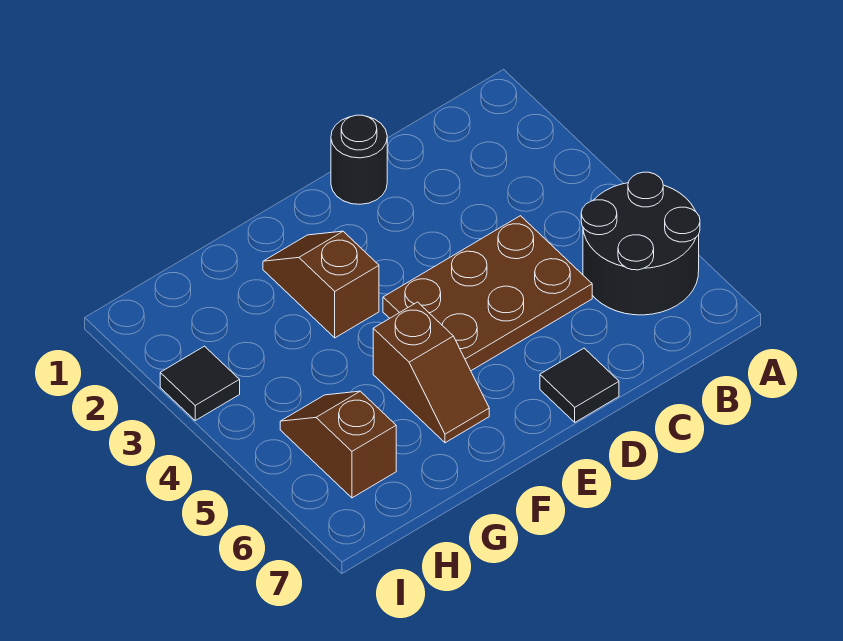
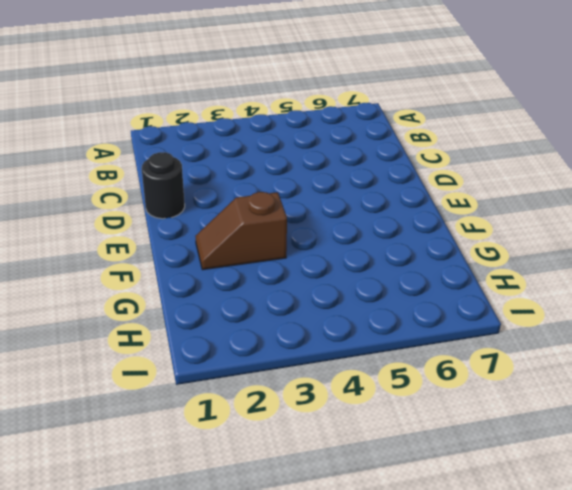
none -> black round brick A5:B6 level 1
none -> brown plate C4:E5 level 1

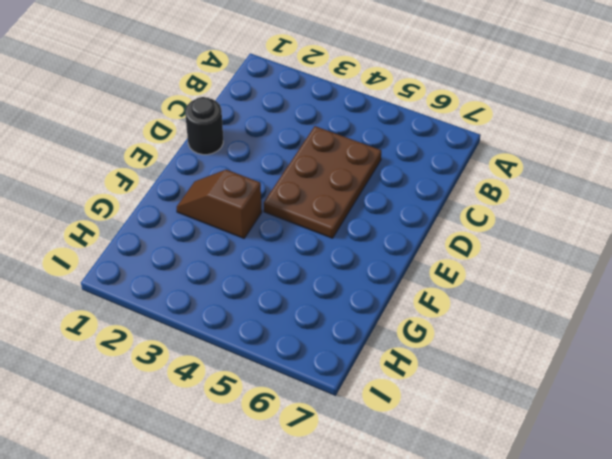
none -> black round brick A5:B6 level 1
none -> black tile D7 level 1

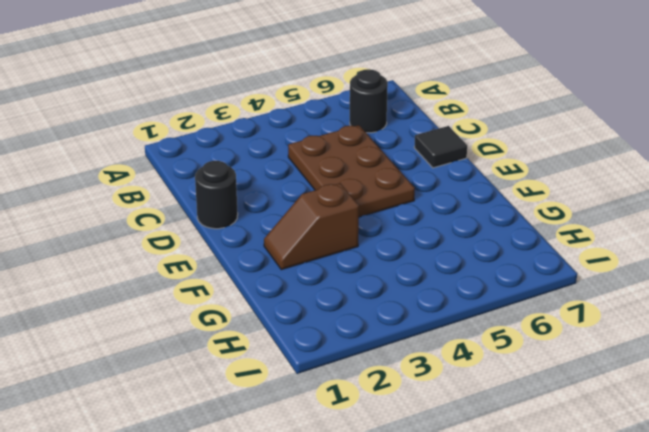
black round brick B6 level 1 -> black round brick A5:B6 level 1
none -> brown slope F5:F6 level 1 top 5
none -> brown slope H5:H6 level 1 top 6

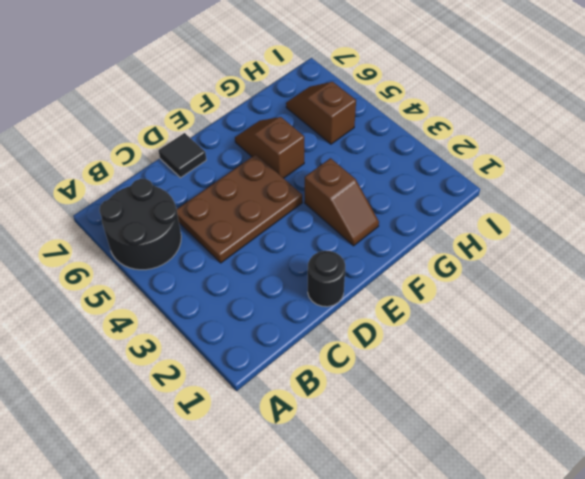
brown slope H5:H6 level 1 top 5 -> brown slope H5:H6 level 1 top 6
none -> black tile I3 level 1

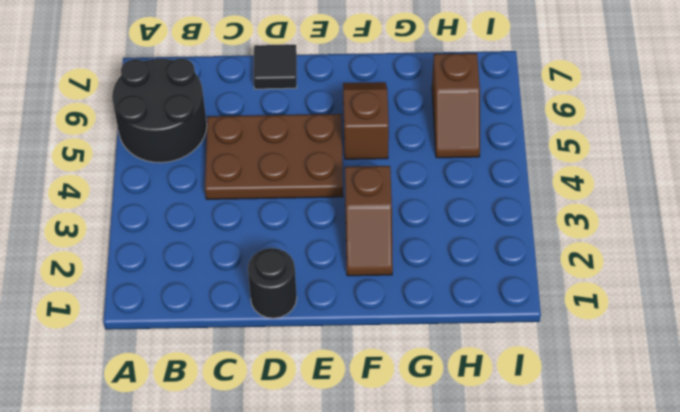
none -> black tile I3 level 1

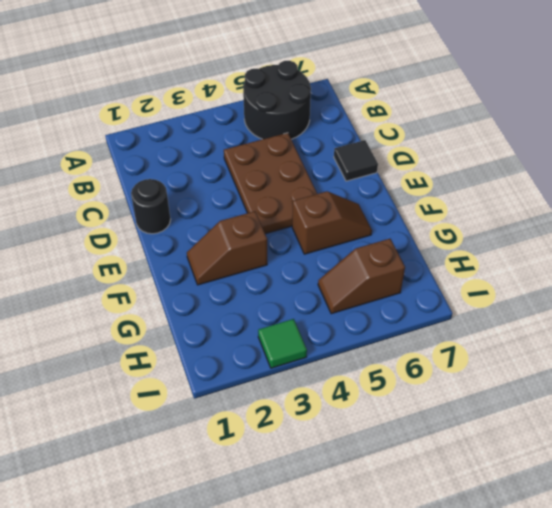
green tile I3 level 1 -> black tile I3 level 1

